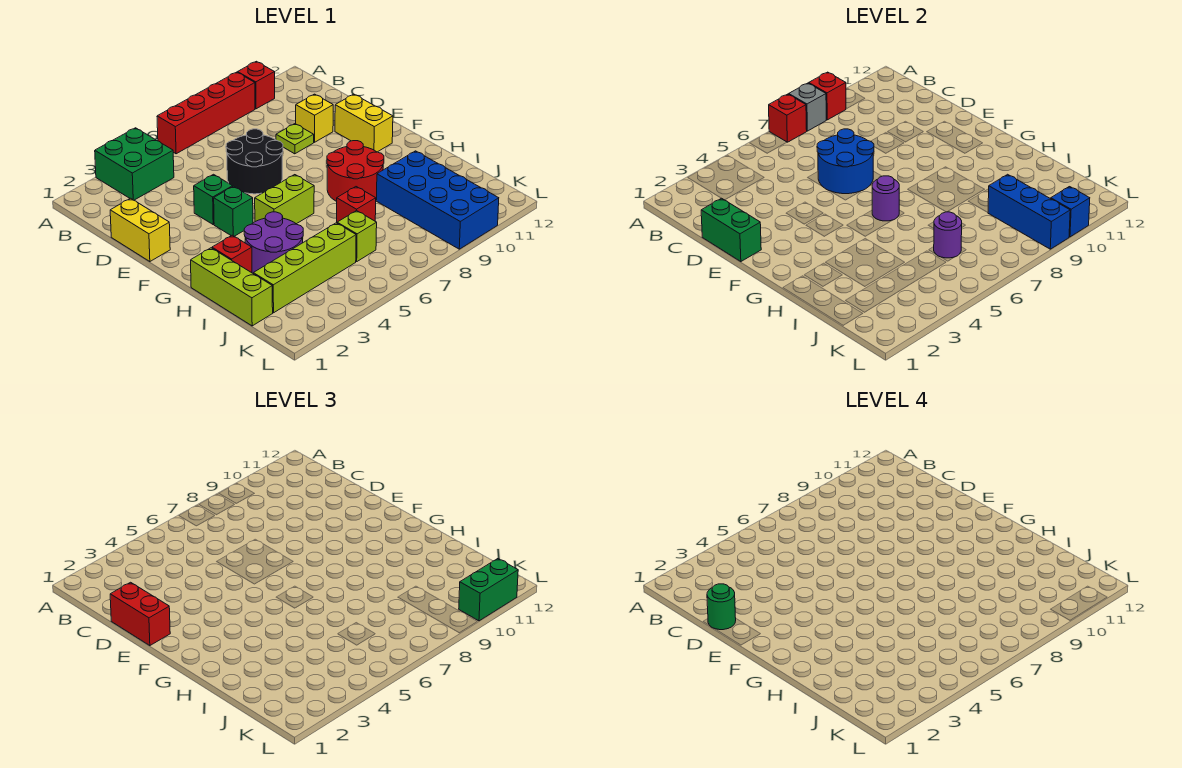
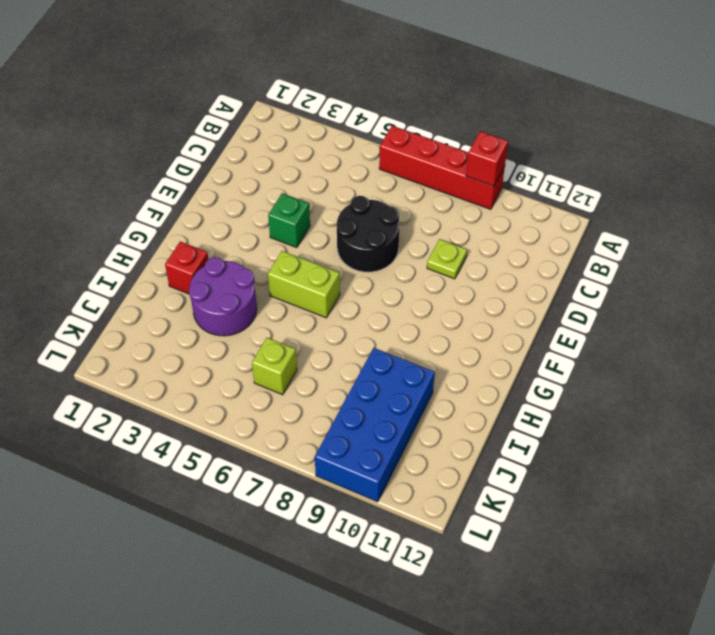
none -> green brick A3:B4 level 1
none -> red brick A10 level 1
none -> yellow brick D1:E1 level 1
none -> yellow brick D10 level 1

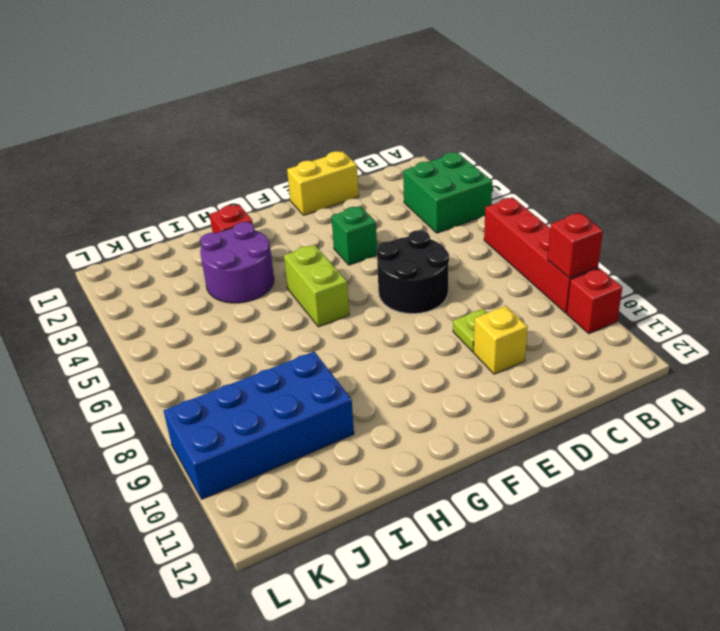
none -> yellow brick E11:F11 level 1
none -> green brick F4 level 1
none -> red round brick G8:H9 level 1
none -> lime brick H1:J1 level 1

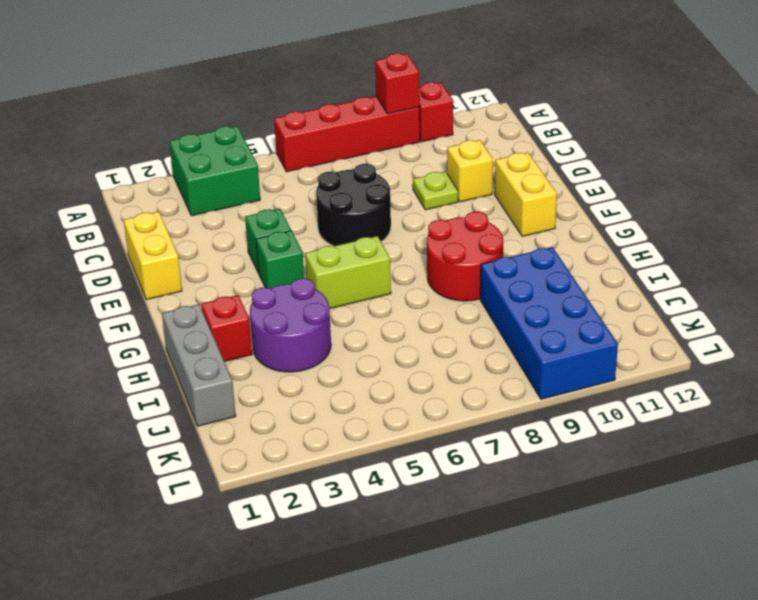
grey brick H1:J1 level 1 -> lime brick H1:J1 level 1
none -> red brick I7 level 1
none -> lime brick J2:J5 level 1
none -> lime brick J6 level 1
none -> red brick A7 level 2

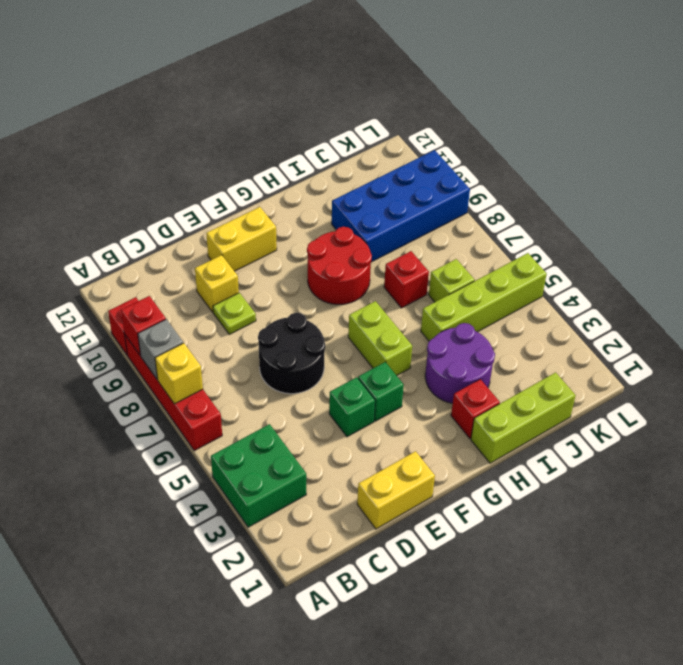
yellow brick A7 level 2 -> red brick A7 level 2
lime brick I5:L5 level 1 -> lime brick J2:J5 level 1
none -> green brick D1:E1 level 2
none -> blue round brick D6:E7 level 2
none -> purple round brick G6 level 2
none -> purple round brick J6 level 2

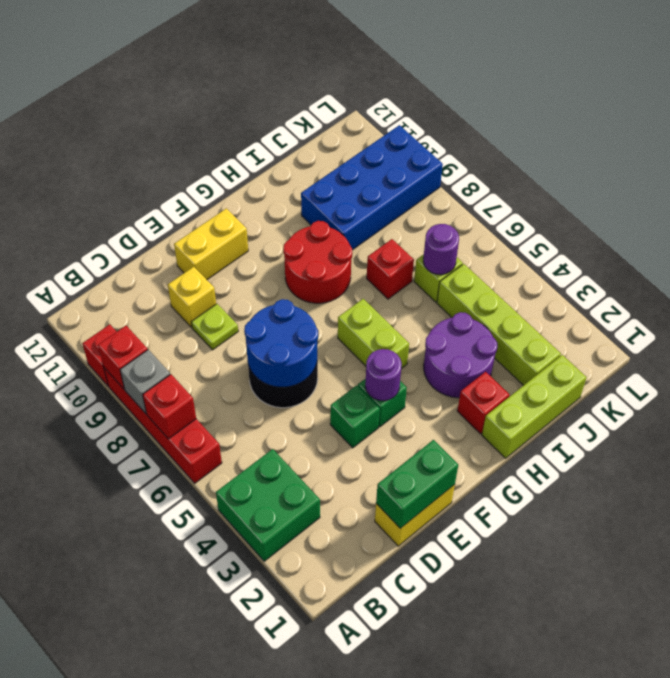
purple round brick F4 level 2 -> purple round brick G6 level 2
none -> blue brick J9:L9 level 2
none -> blue brick L10 level 2
none -> red brick D1:E1 level 3
none -> green brick L10:L11 level 3

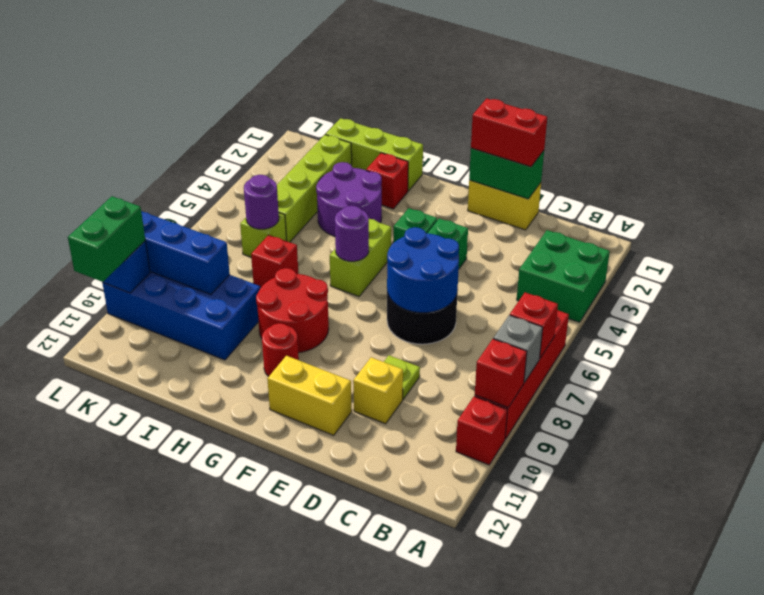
red round brick G10 level 1 -> none
none -> green round brick D1 level 4

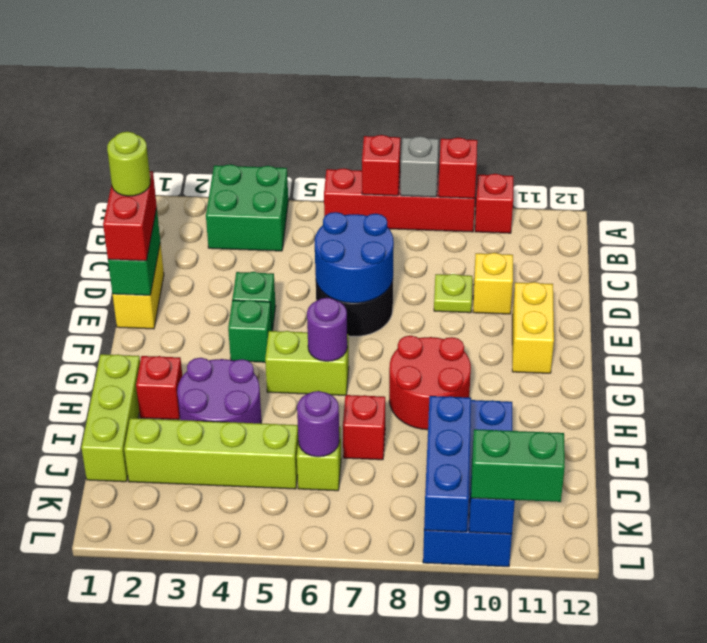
lime round brick D1 level 4 -> green round brick D1 level 4

